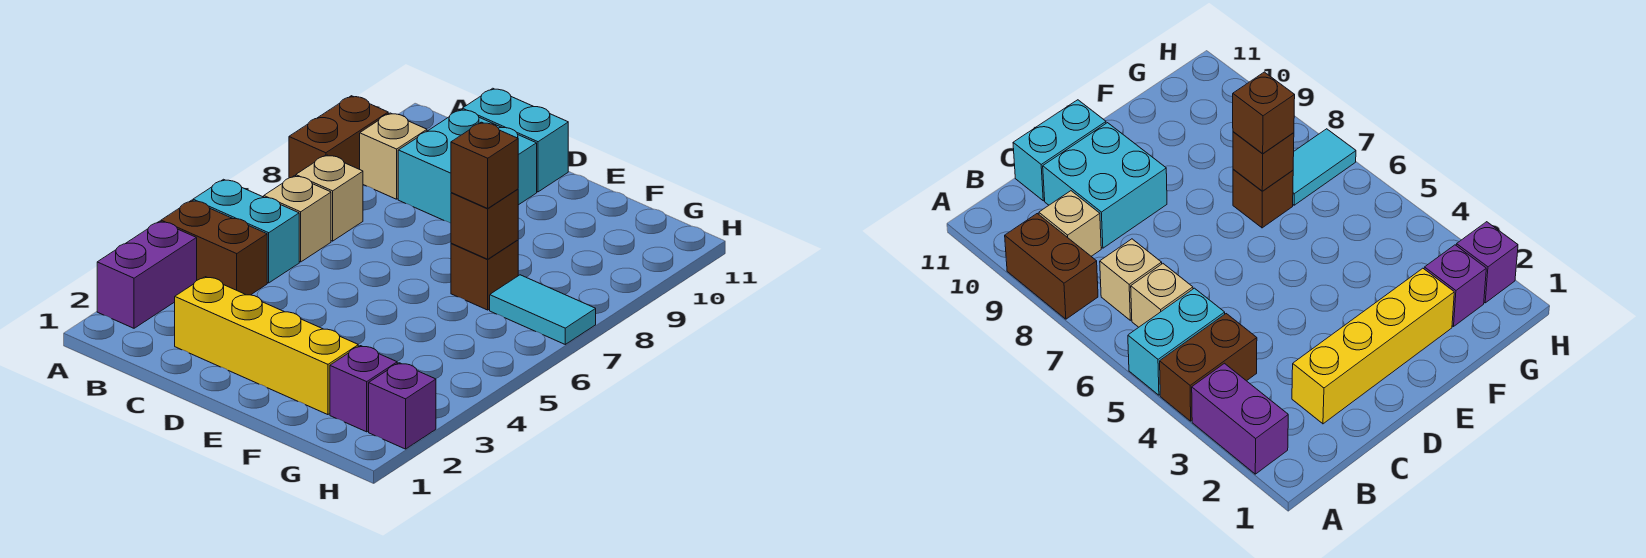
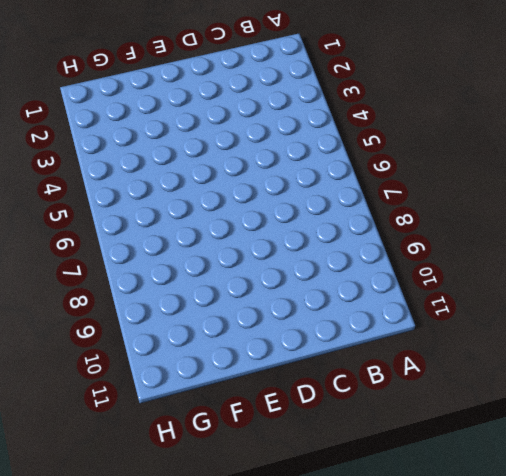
none -> purple brick A2:A3 level 1
none -> brown brick A4:B4 level 1
none -> cyan brick A5:B5 level 1

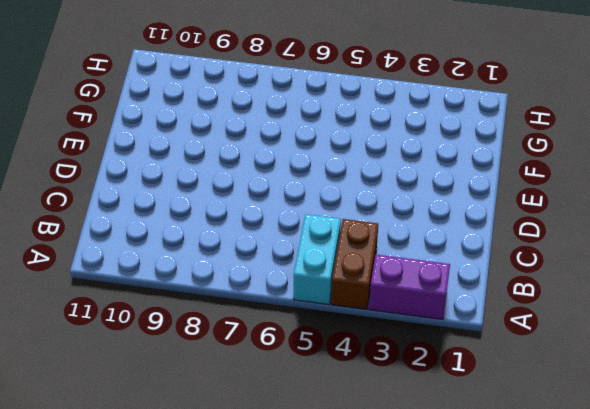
none -> brown brick A8:A9 level 1
none -> tan brick B6 level 1
none -> tan brick B7 level 1

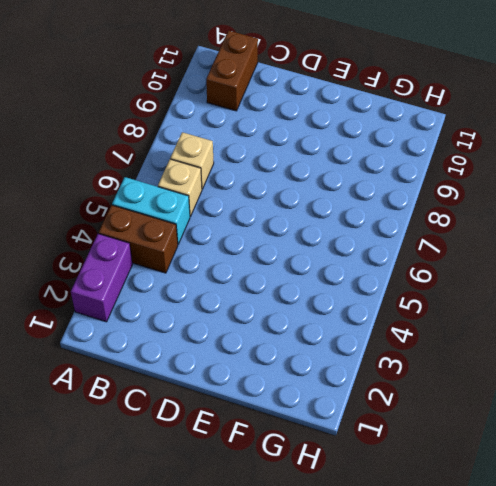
brown brick B10:B11 level 1 -> brown brick A8:A9 level 1
none -> tan brick B9 level 1
none -> yellow brick C2:F2 level 1
none -> cyan brick C9:D10 level 1

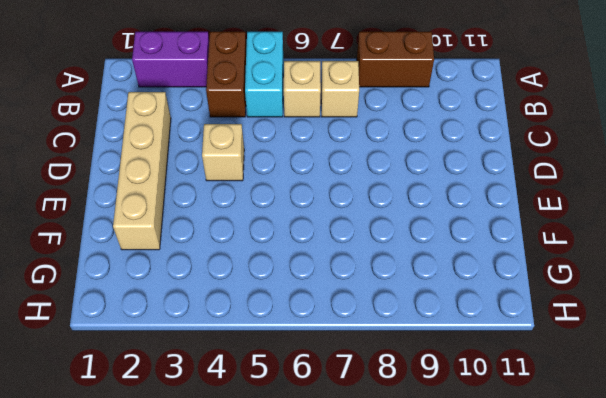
tan brick C2:F2 level 1 -> yellow brick C2:F2 level 1
tan brick D4 level 1 -> tan brick B9 level 1
none -> cyan brick C9:D10 level 1
none -> cyan brick C11:D11 level 1
none -> brown brick F7 level 1

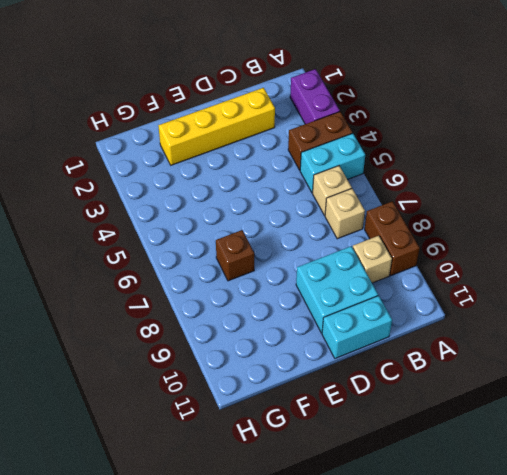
none -> purple brick G2 level 1
none -> cyan tile G7:H7 level 1
none -> purple brick H2 level 1

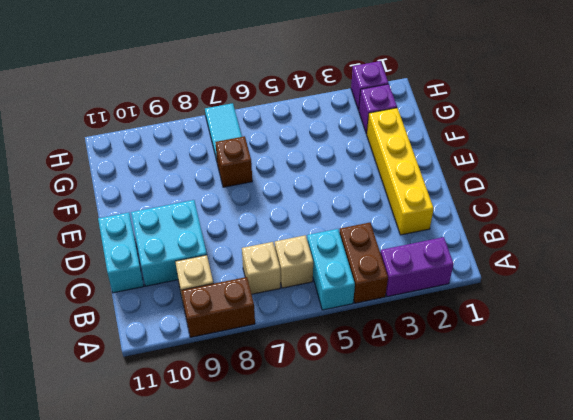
none -> brown brick F7 level 2
none -> brown brick F7 level 3

